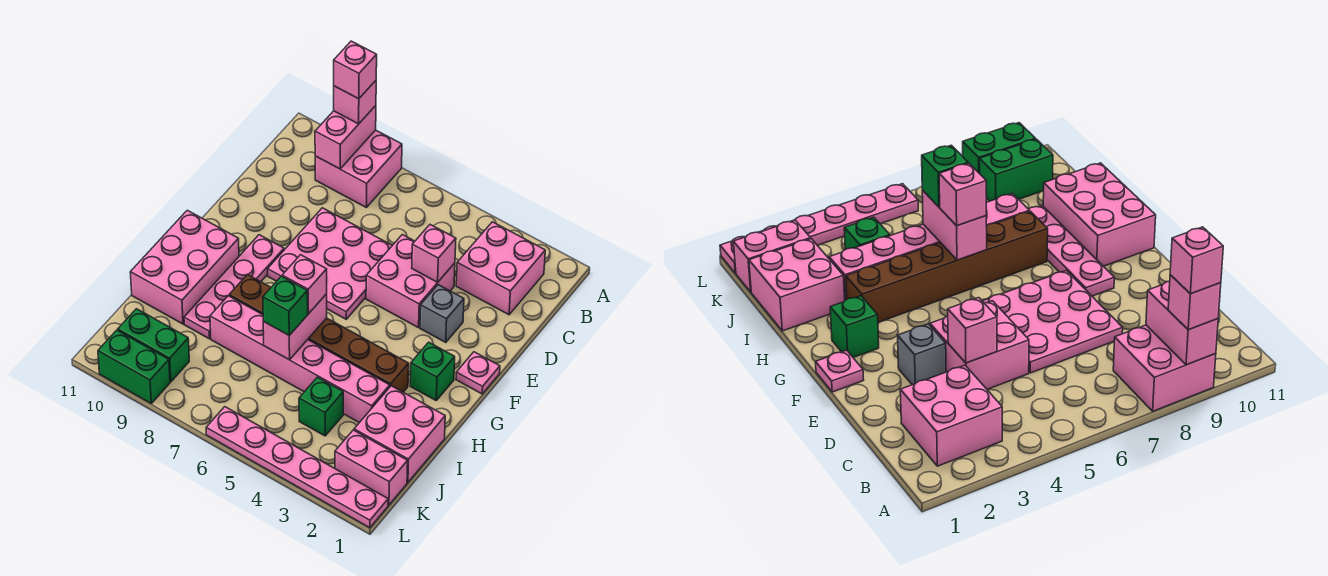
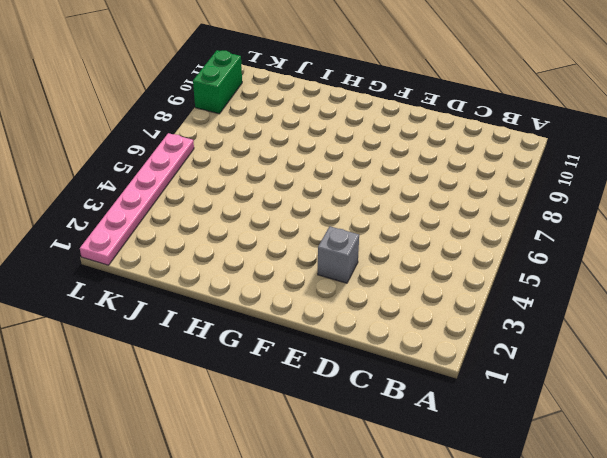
none -> pink brick A8:B9 level 1
none -> pink brick B2:C3 level 1
none -> pink brick D4:E5 level 1

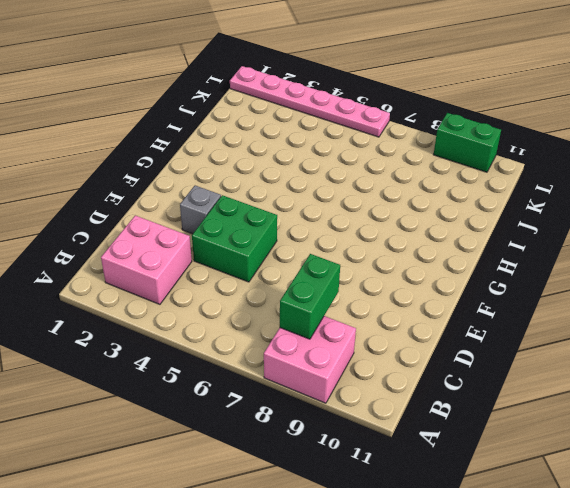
green brick B8:C8 level 2 -> green brick K9:K10 level 1
green brick D4:E5 level 1 -> pink brick D4:E5 level 1
none -> pink plate D6:F8 level 1
none -> pink plate F1 level 1
none -> pink plate F9:I9 level 1

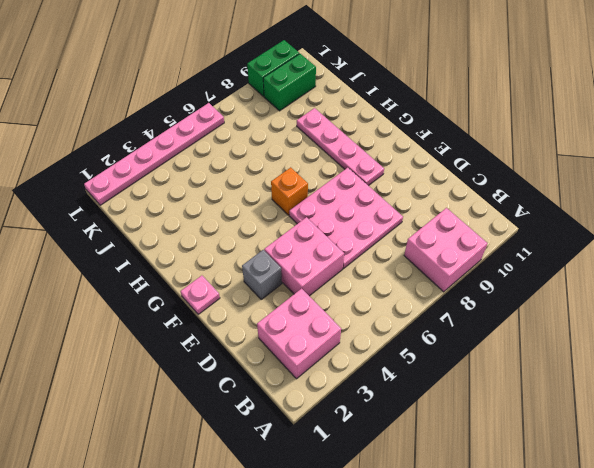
orange brick G6 level 1 -> none
none -> green brick G2 level 1
none -> pink brick G10:I11 level 1
none -> brown brick H3:H8 level 1

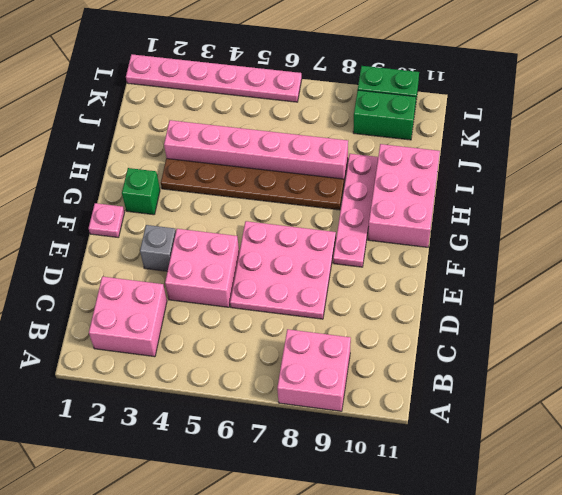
brown plate H3:H8 level 1 -> brown brick H3:H8 level 1
none -> pink brick I1:J2 level 1
none -> green brick J4 level 1
none -> pink brick K1:K2 level 1

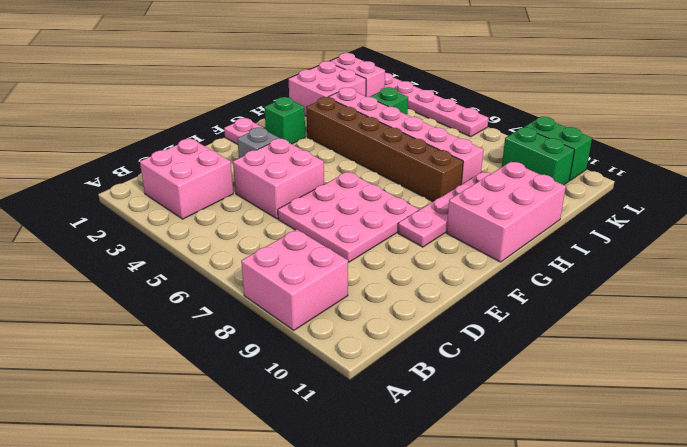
none -> pink brick A9:B9 level 2
none -> pink brick D4 level 2
none -> pink brick H6:I6 level 2

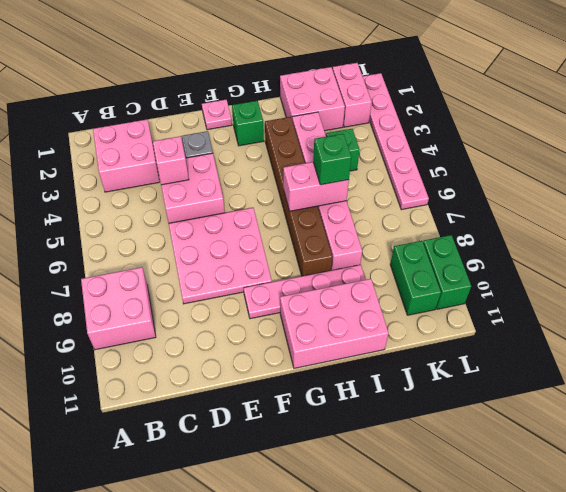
none -> pink brick A9:B9 level 2
none -> pink brick A9 level 3
none -> pink brick H6 level 3

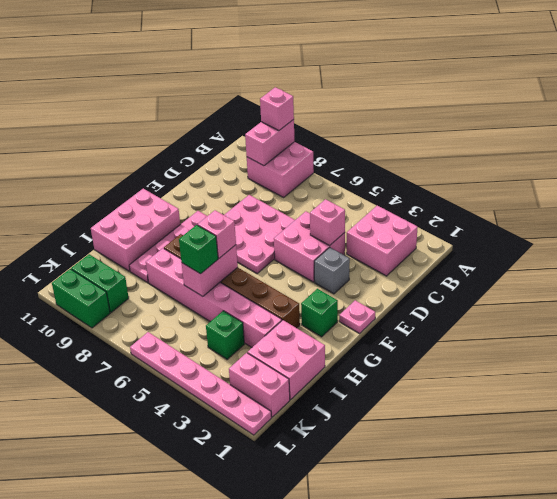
none -> pink brick A9 level 4

